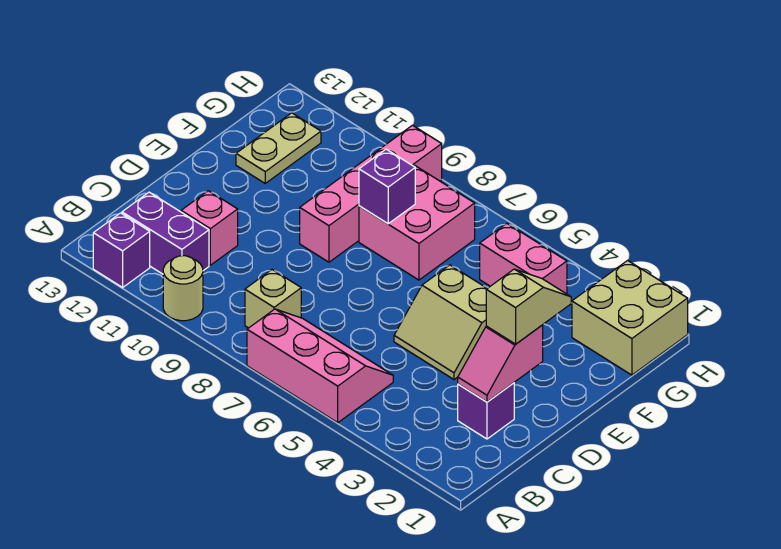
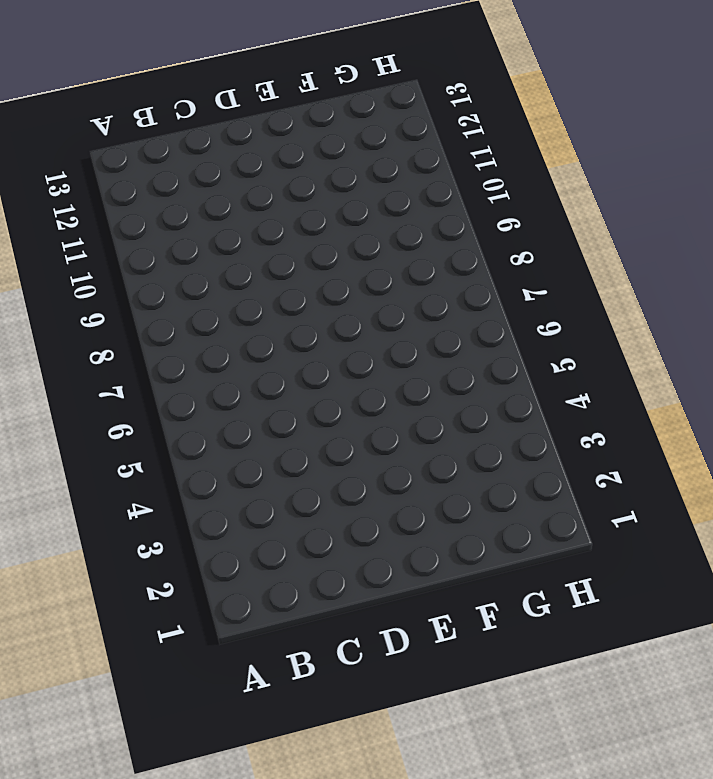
none -> pink slope A5:B7 level 1 top A
none -> tan round brick A10 level 1
none -> purple brick A12 level 1

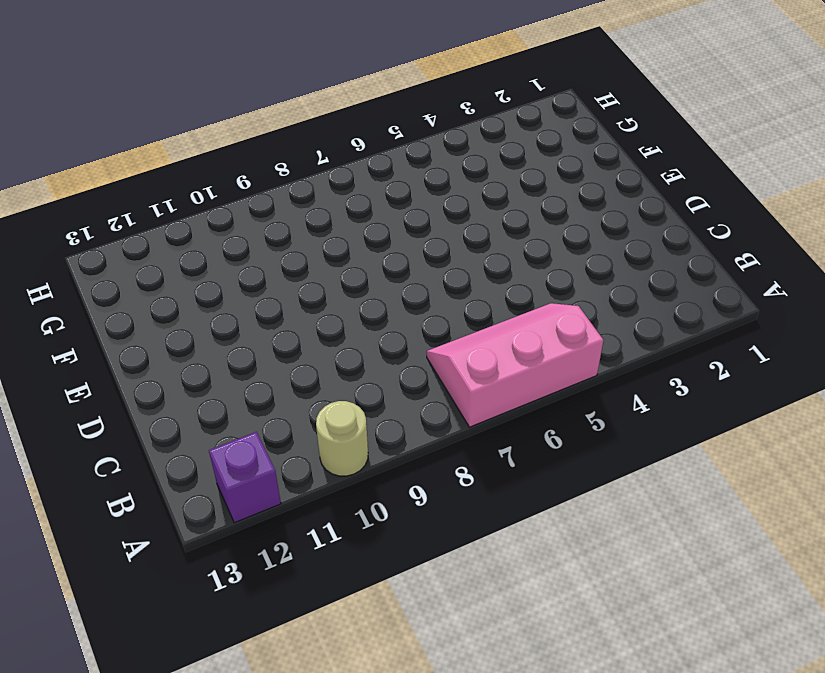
none -> tan brick B8 level 1
none -> purple brick B11:B12 level 1
none -> purple brick C2 level 1

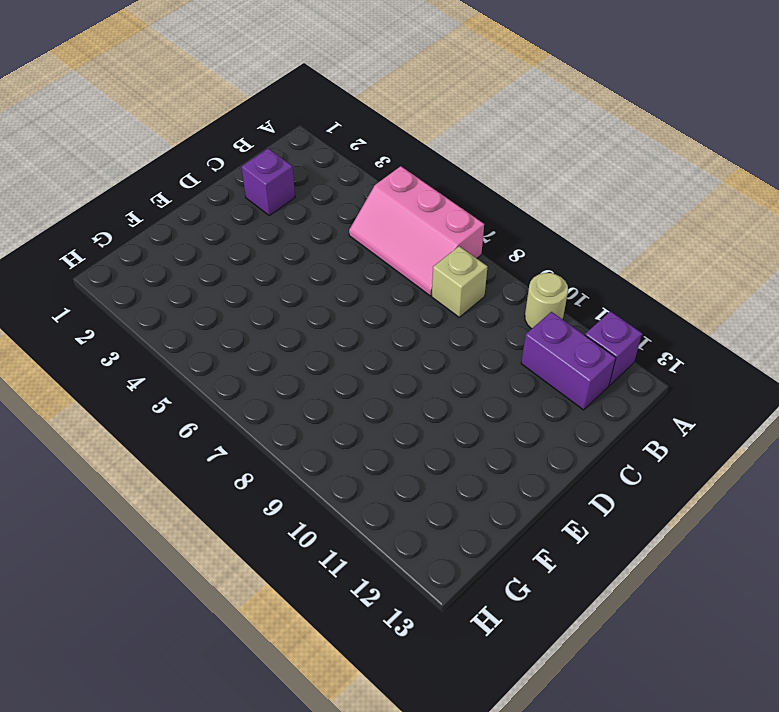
none -> pink brick C11 level 1
none -> tan slope D4:E5 level 1 top E
none -> pink brick E9:H9 level 1

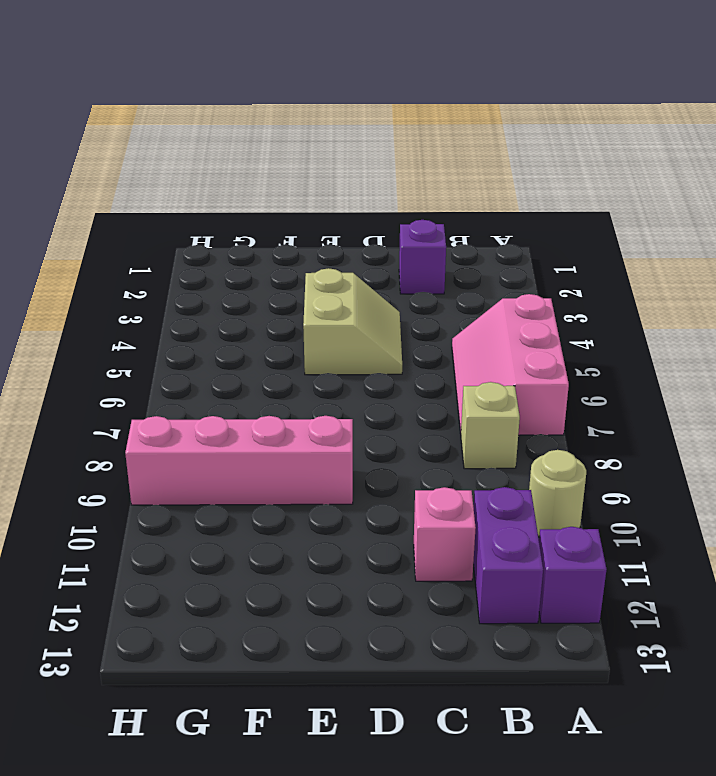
none -> pink brick F7:G8 level 1
none -> tan plate F12:G12 level 1
none -> tan brick G1:H2 level 1

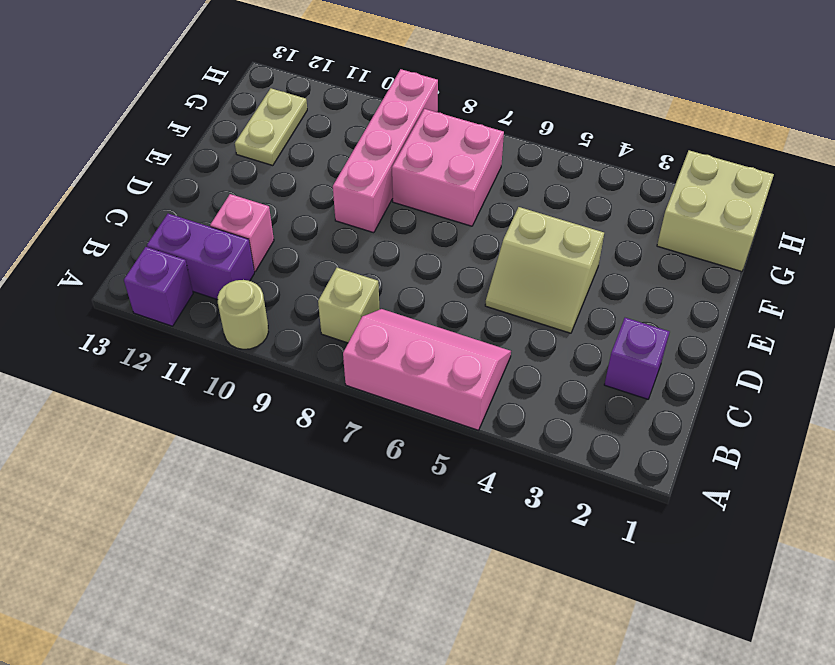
none -> pink brick G4:G5 level 1
none -> pink slope C2:D2 level 2 top D
none -> purple brick F8 level 2

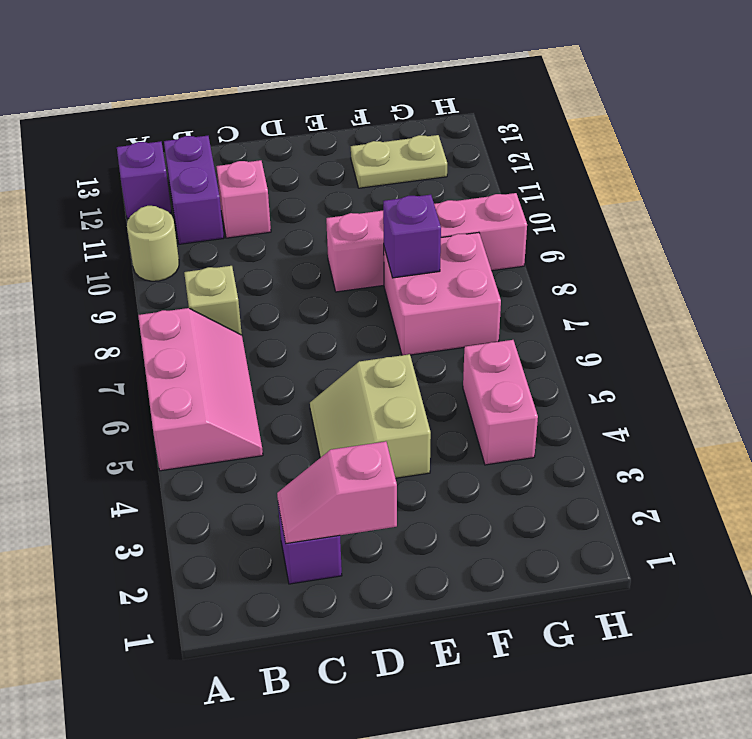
none -> tan brick G1:H2 level 1
none -> tan slope D2:E2 level 3 top D

